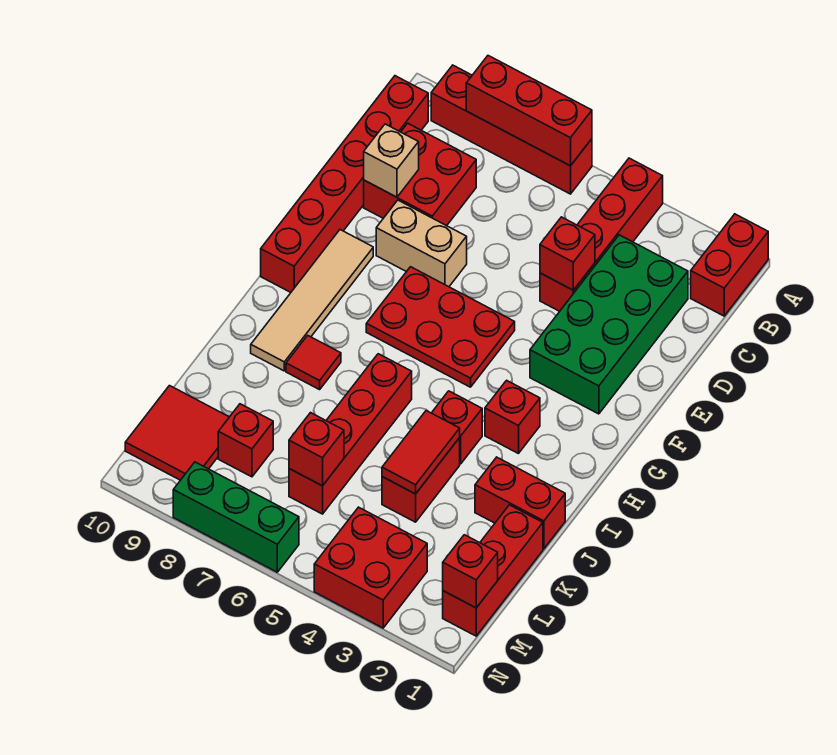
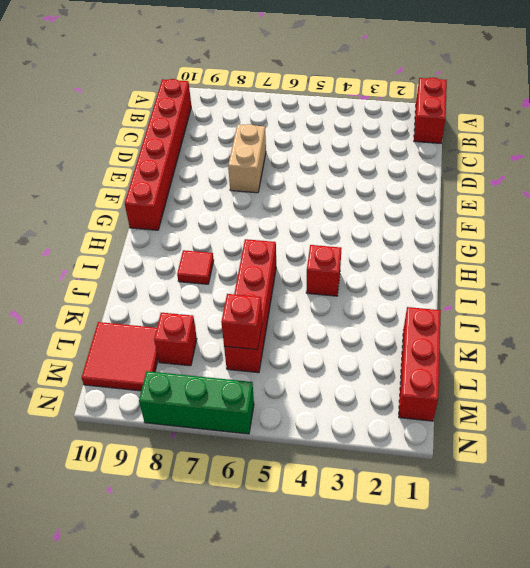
tan brick D7:E7 level 1 -> tan brick E7:E8 level 1
none -> red brick A4:D4 level 1
none -> red brick A6:A9 level 1
none -> green brick C2:F3 level 1

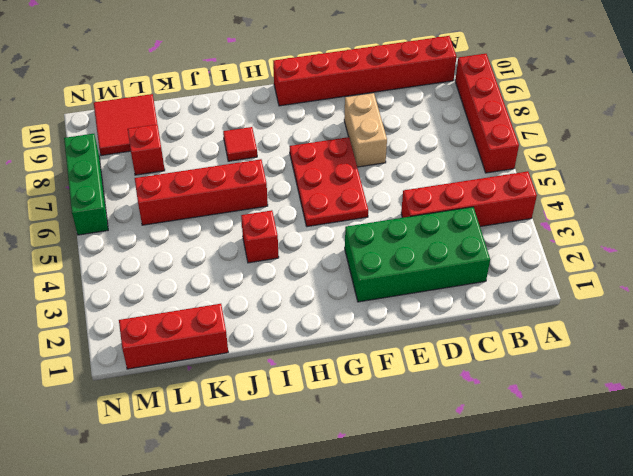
none -> red brick A1:B1 level 1
none -> red brick C8:D9 level 1
none -> tan tile F9:I9 level 1

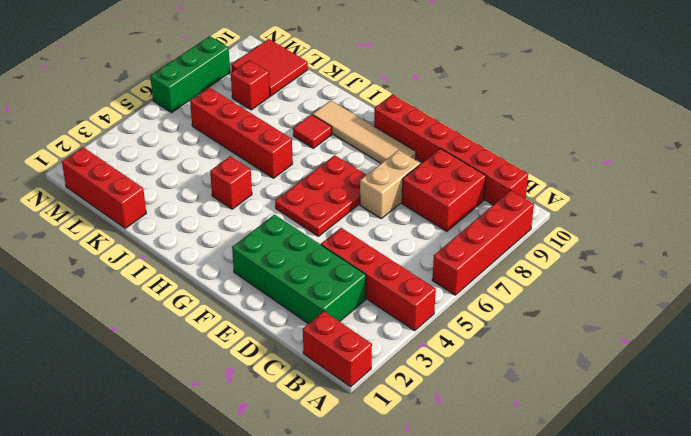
none -> red brick H3 level 1
none -> red brick J1:J2 level 1
none -> red brick J4:K4 level 1

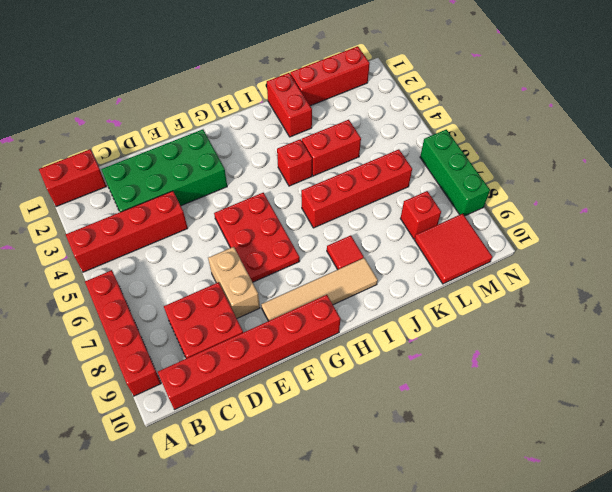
none -> red brick H3 level 1
none -> red brick M3:N4 level 1
none -> red brick A6:A8 level 2

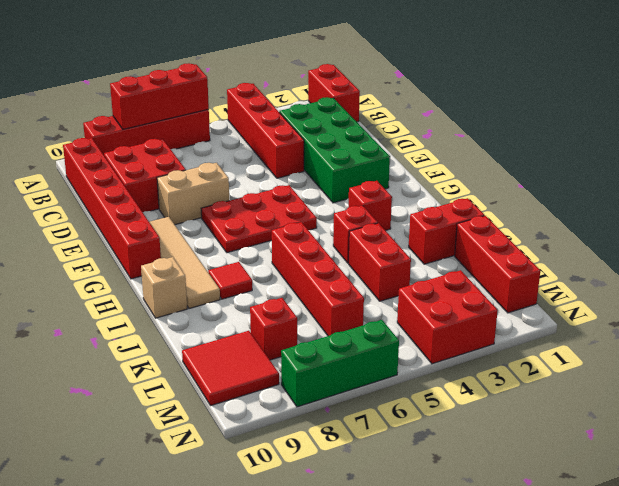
tan brick I10 level 1 -> tan brick D9 level 2
none -> red brick D4 level 2
none -> red tile J4:K4 level 2
none -> red brick L6 level 2

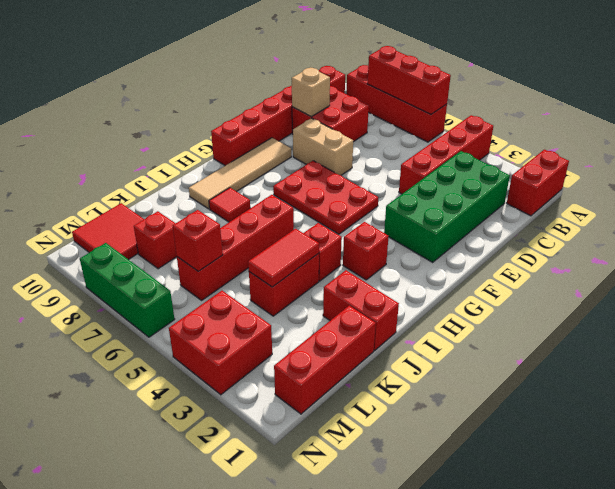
none -> red brick D4 level 2
none -> red brick M1 level 2

